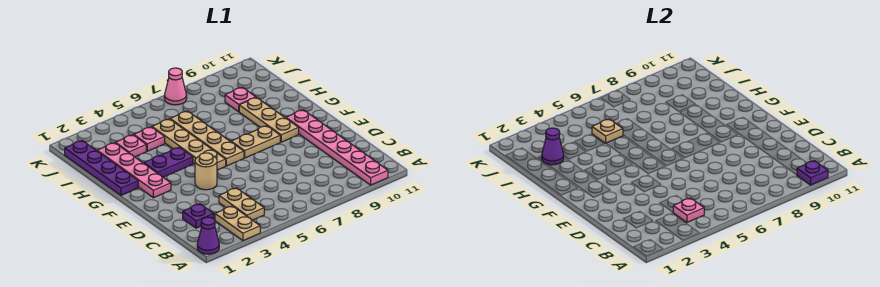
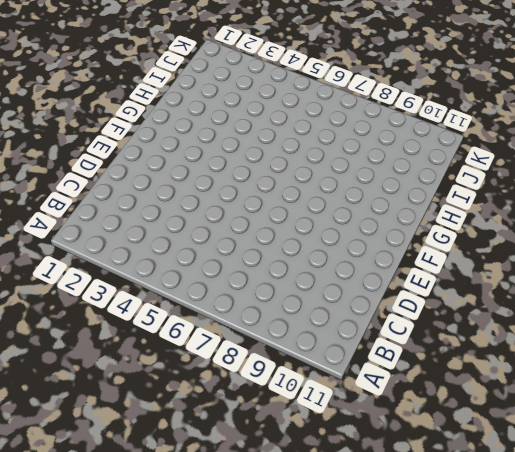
none -> purple cone A1 level 1
none -> tan plate A3:B3 level 1
none -> pink plate A10:F10 level 1

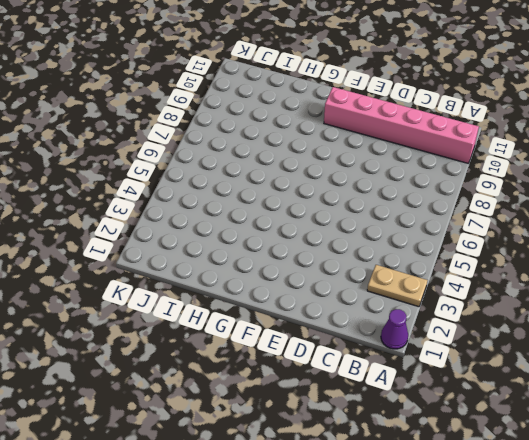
pink brick A10:F10 level 1 -> pink plate A10:F10 level 1
none -> tan plate B4:C4 level 1
none -> purple plate C2 level 1
none -> tan round brick E4 level 1

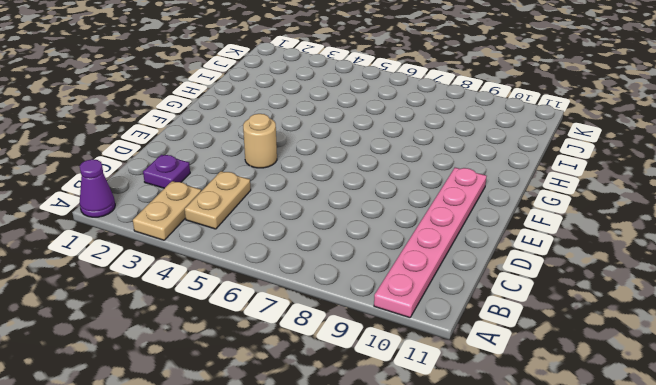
none -> pink plate F2:I2 level 1
none -> tan plate F5:I5 level 1
none -> tan plate F6:I6 level 1

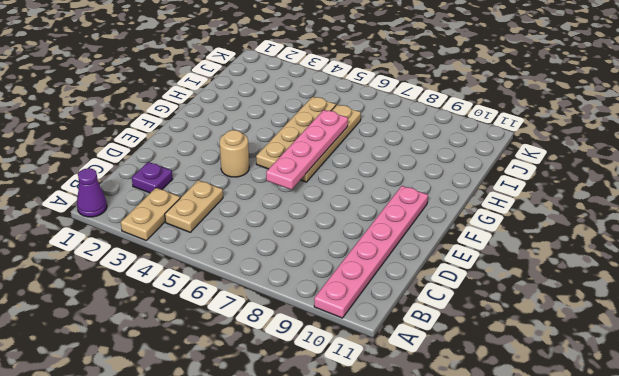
pink plate E6:H6 level 2 -> pink plate F2:I2 level 1
none -> tan plate F7:F8 level 1
none -> tan plate F9:H9 level 1
none -> purple plate G1:J1 level 1

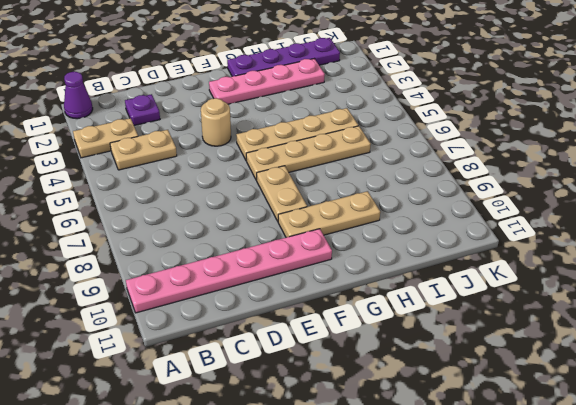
none -> purple plate G3:G4 level 1
none -> pink plate I3 level 1
none -> pink plate I4 level 1

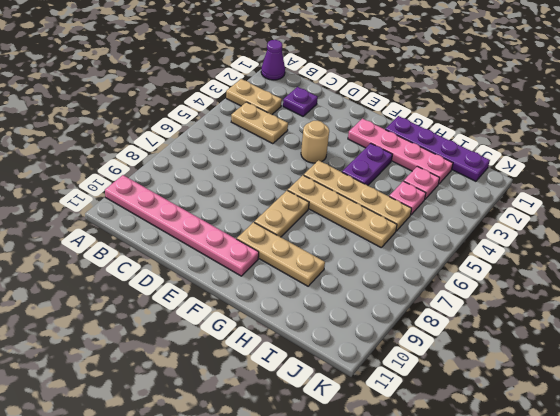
none -> pink plate I9 level 1
none -> pink cone K7 level 1
none -> purple plate A10 level 2

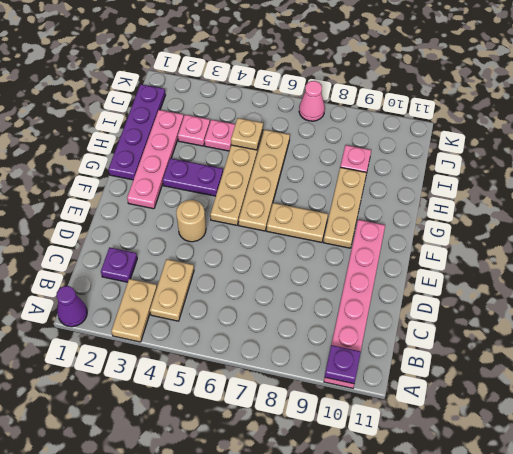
none -> pink plate B4 level 2
none -> purple cone I2 level 2

